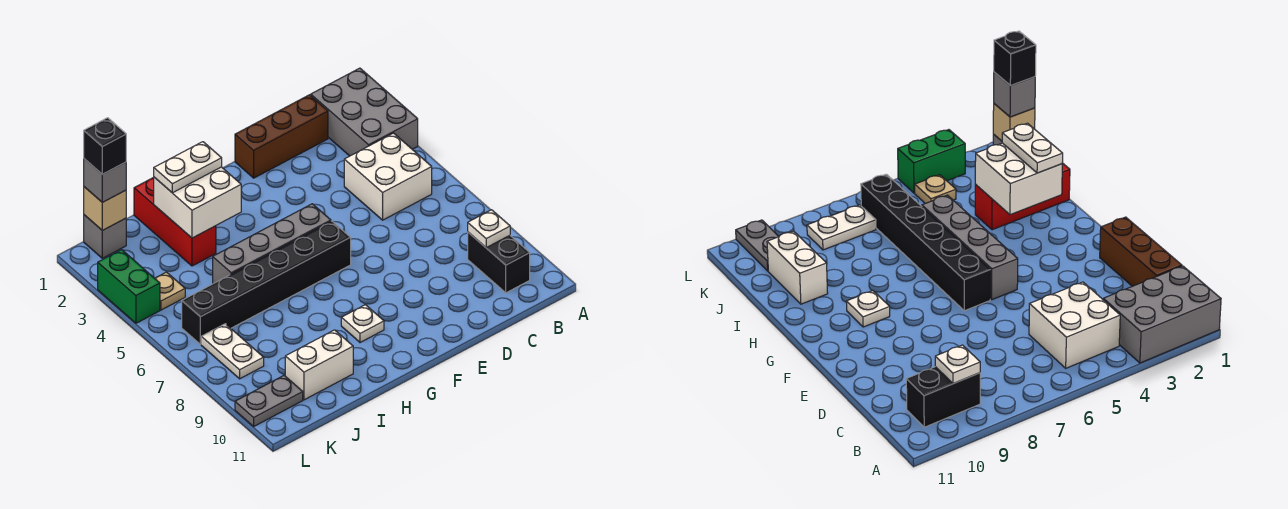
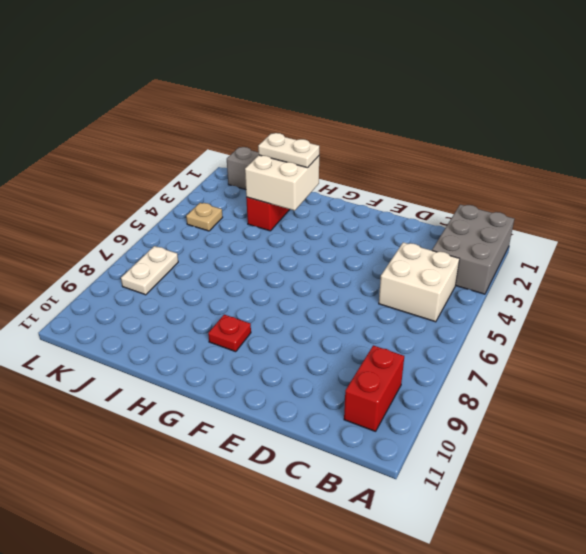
red brick B9:B10 level 1 -> black brick B9:B10 level 1
red plate G9 level 1 -> white plate G9 level 1
none -> brown brick C1:E1 level 1
none -> grey brick F5:I5 level 1
none -> black brick F6:K6 level 1

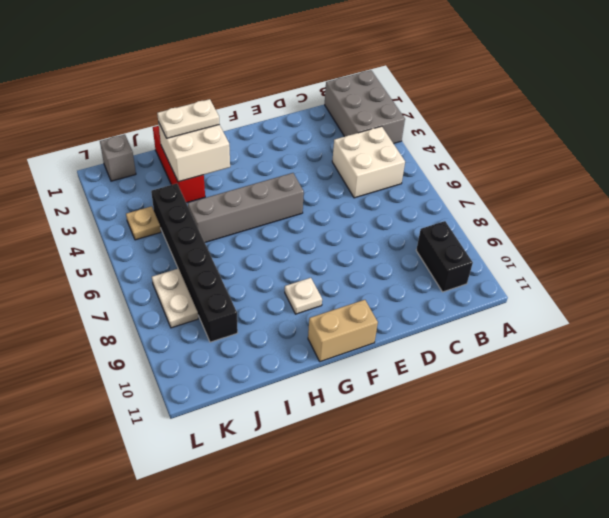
tan brick F11:G11 level 1 -> none
black brick J4:J9 level 1 -> black brick F6:K6 level 1
none -> brown brick C1:E1 level 1
none -> white brick I10:J10 level 1
none -> grey plate K10:L10 level 1

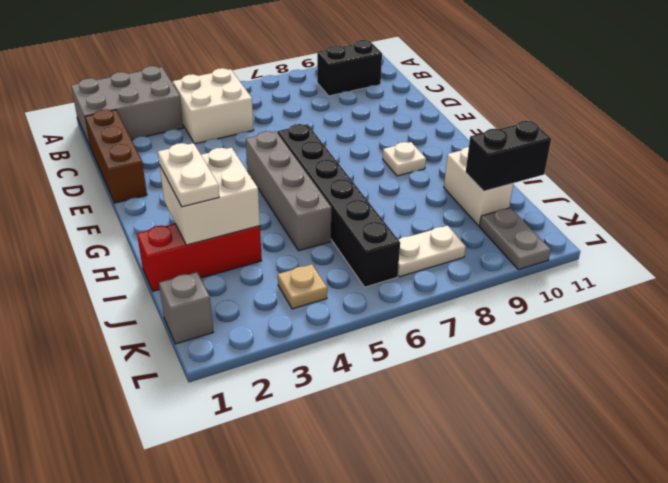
black brick J10:J11 level 2 -> none
none -> green brick L3:L4 level 1
none -> white plate B9 level 2
none -> tan brick K1 level 2

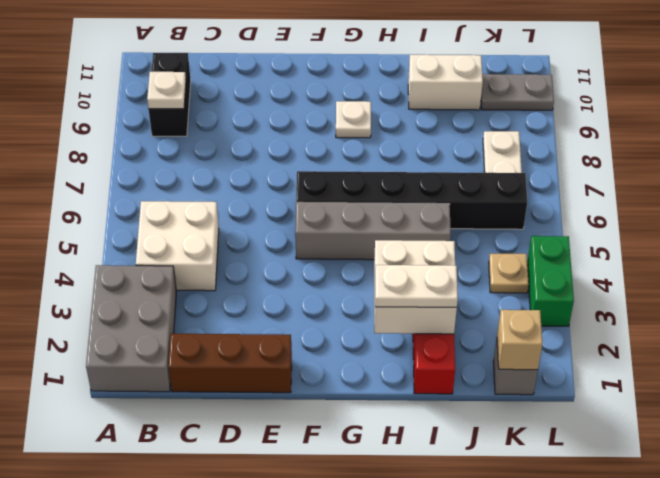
none -> grey brick K1 level 3
none -> black brick K1 level 4

